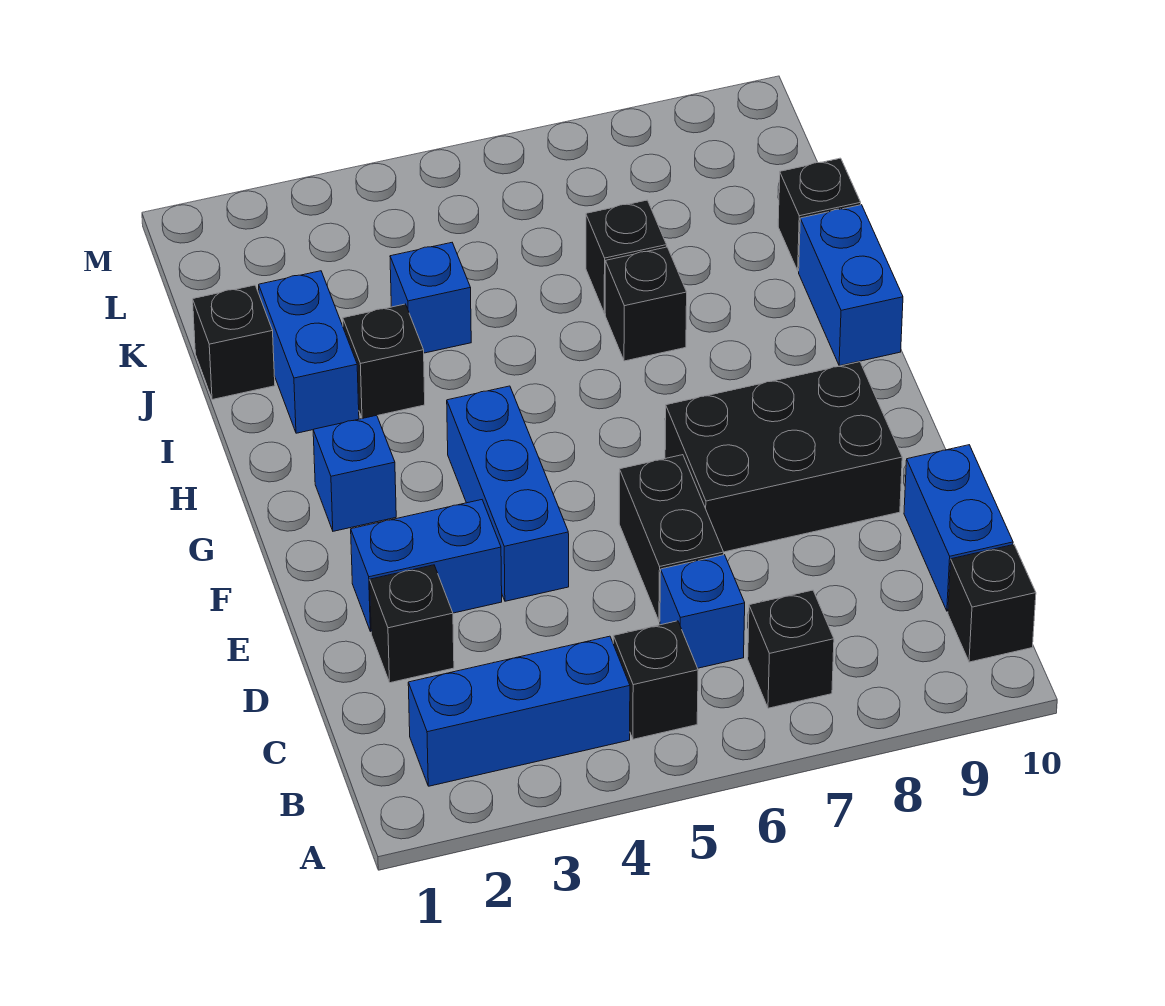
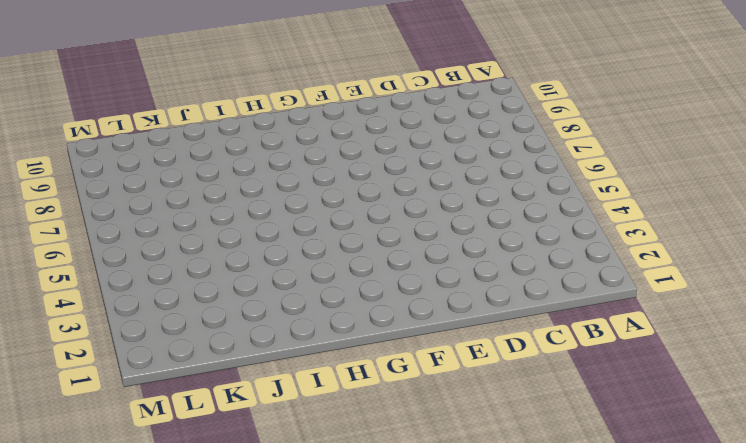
none -> blue brick B2:B4 level 1
none -> black brick B5 level 1
none -> black brick B7 level 1

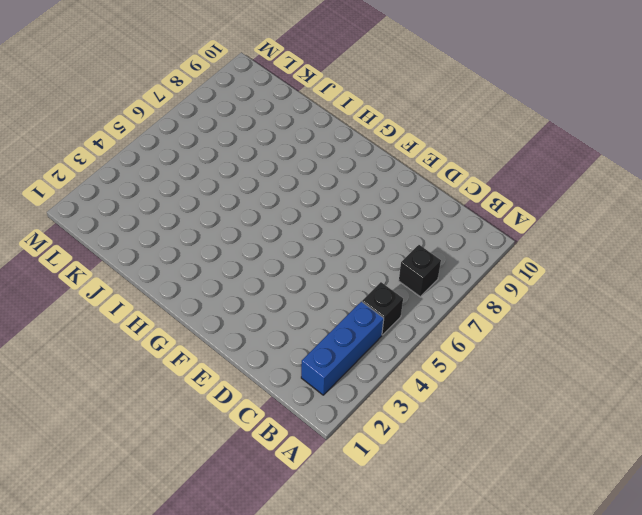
none -> black brick B10 level 1
none -> blue brick C6 level 1
none -> blue brick C10:D10 level 1

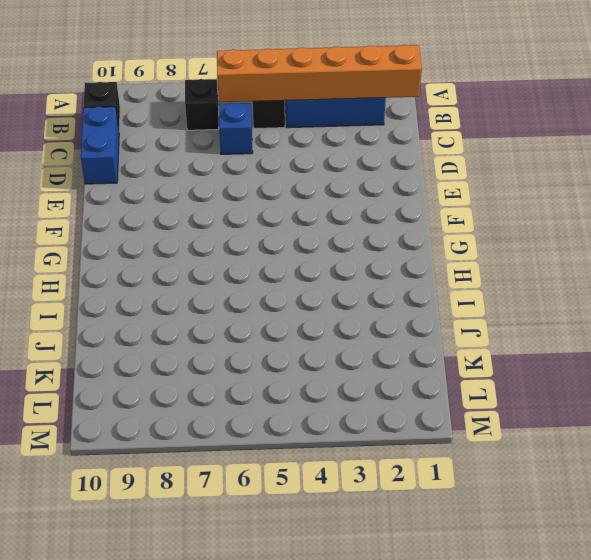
orange brick B1:B6 level 2 -> none
none -> black brick D2 level 1
none -> black brick D6:E6 level 1
none -> blue brick E2:E3 level 1

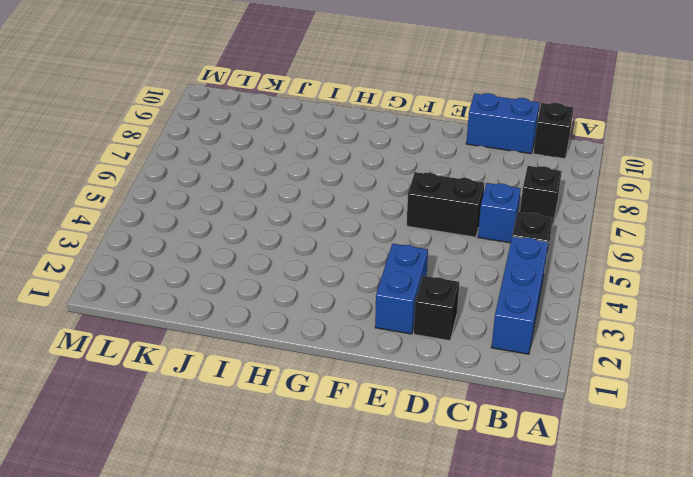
none -> blue brick E4:G4 level 1
none -> black brick E7:F9 level 1
none -> blue brick G2 level 1

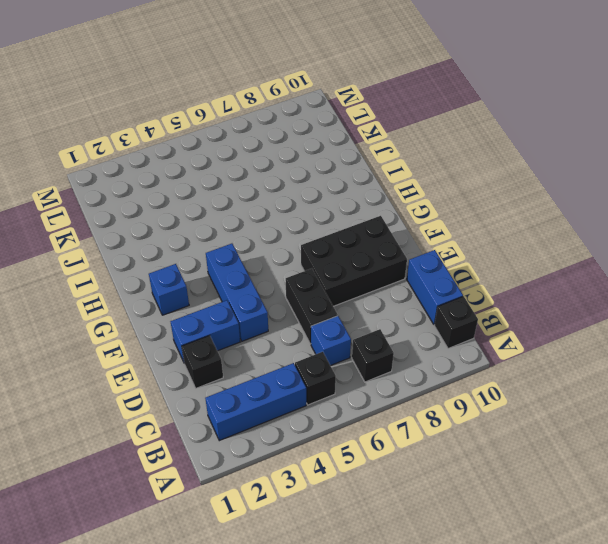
none -> blue brick H10:I10 level 1
none -> blue brick I2:J2 level 1
none -> black brick I3 level 1

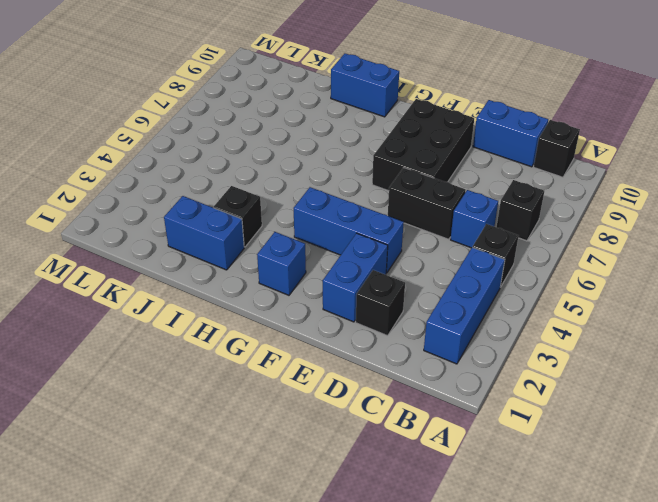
none -> black brick I7 level 1
none -> black brick J1 level 1
none -> blue brick J4 level 1

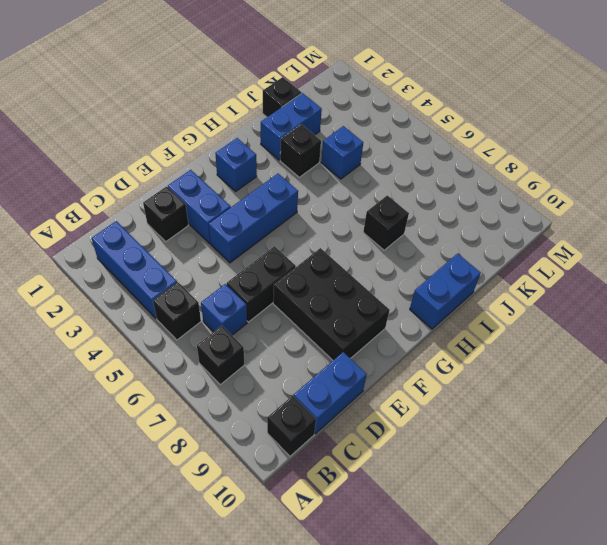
none -> black brick J7 level 1
none -> black brick J10 level 1

